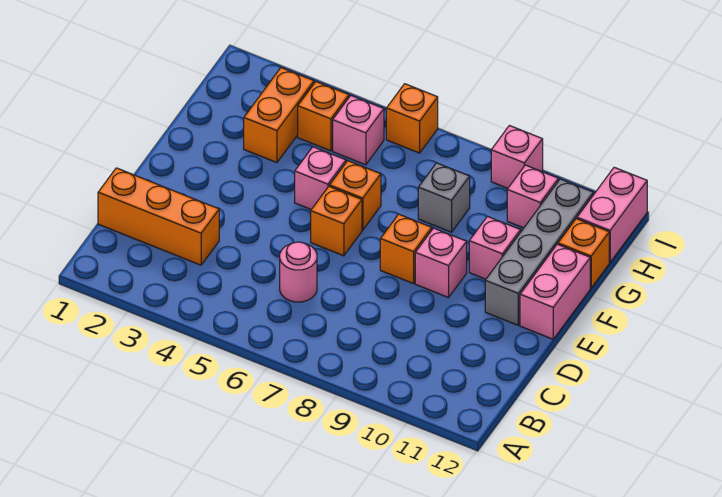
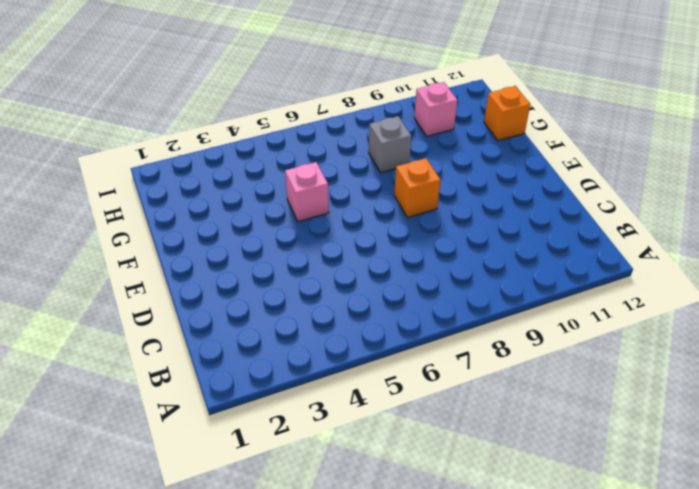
none -> orange brick C1:C3 level 1
none -> pink round brick C6 level 1
none -> orange brick E6 level 1

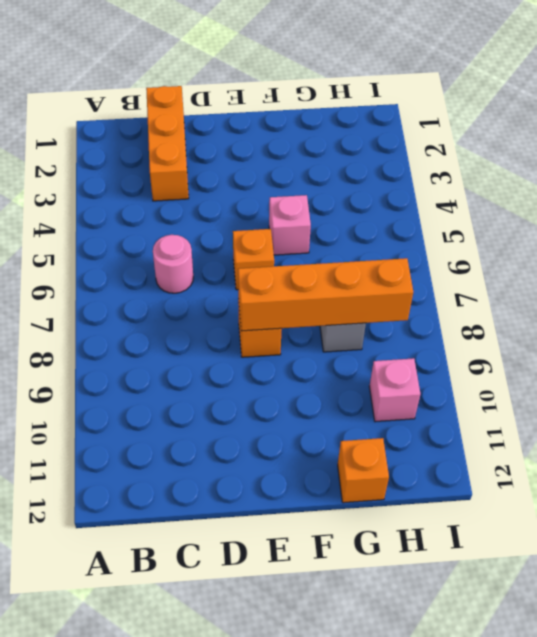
orange brick E8:H8 level 2 -> none
none -> pink brick E9 level 1
none -> grey brick E11:H11 level 1
none -> pink brick E12:F12 level 1

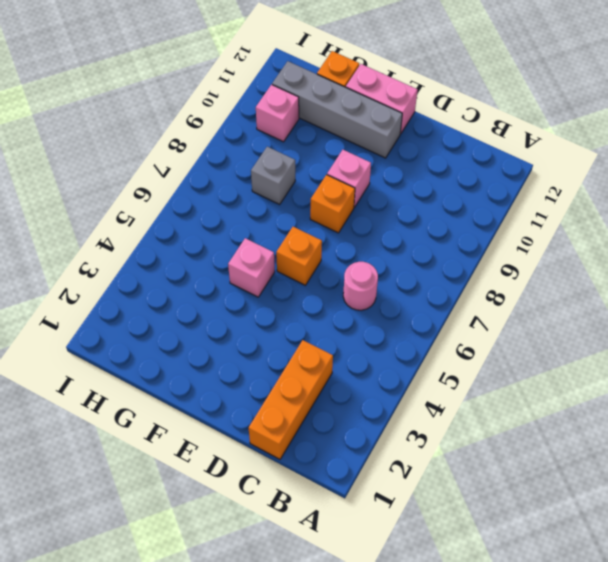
none -> orange brick F6 level 1
none -> pink brick F10 level 1
none -> orange brick G3:H3 level 1

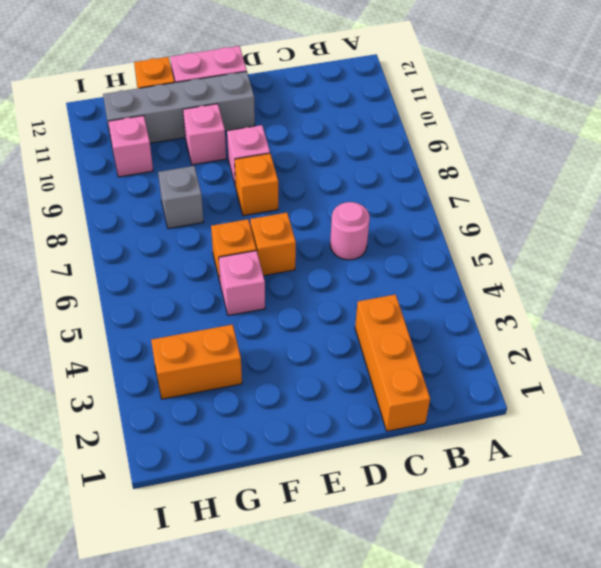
none -> orange brick H4 level 1
none -> pink brick H5 level 1
none -> pink brick H12:I12 level 1

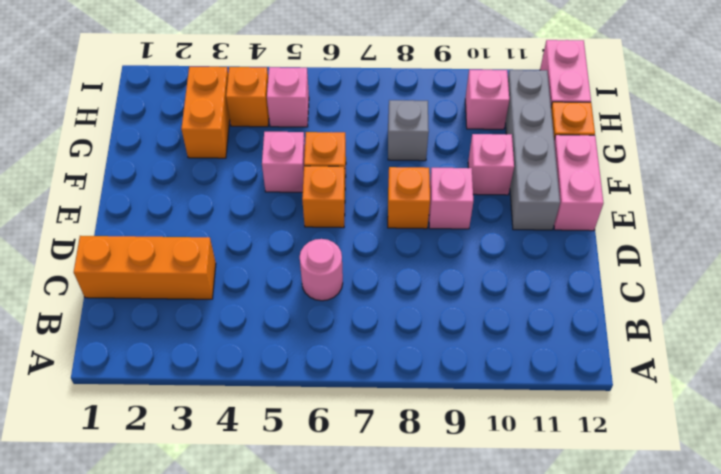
none -> orange brick I6 level 1
none -> pink brick I9 level 1

